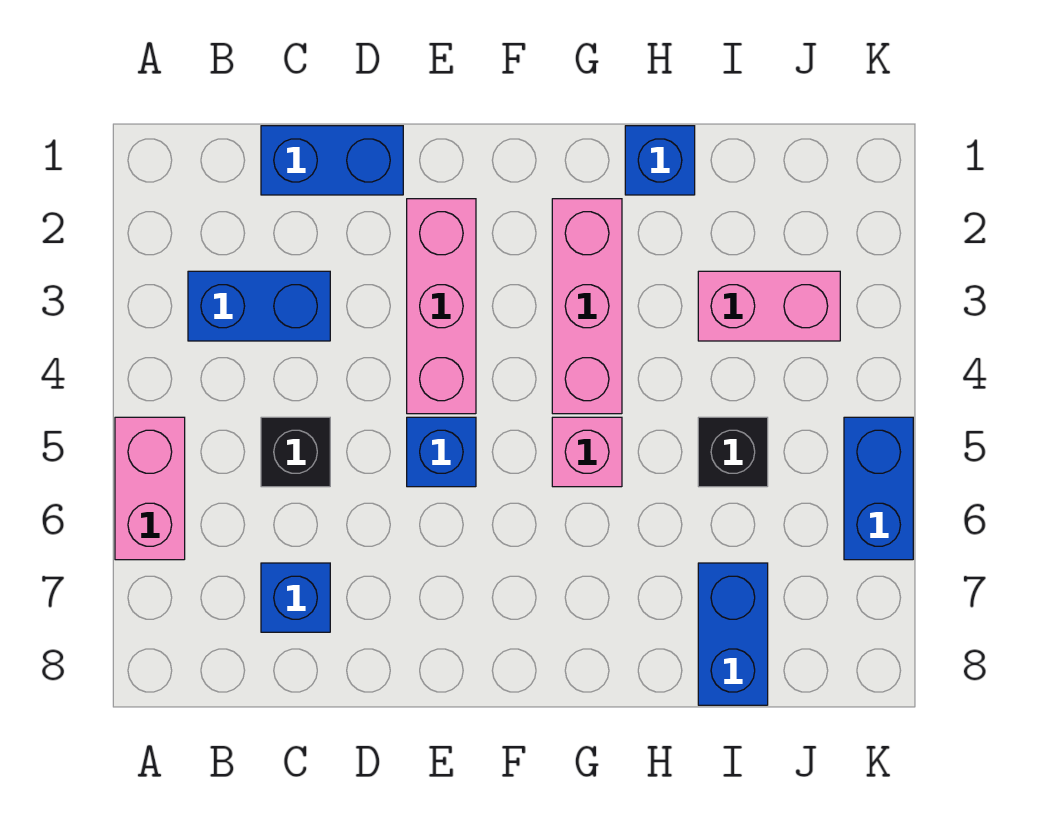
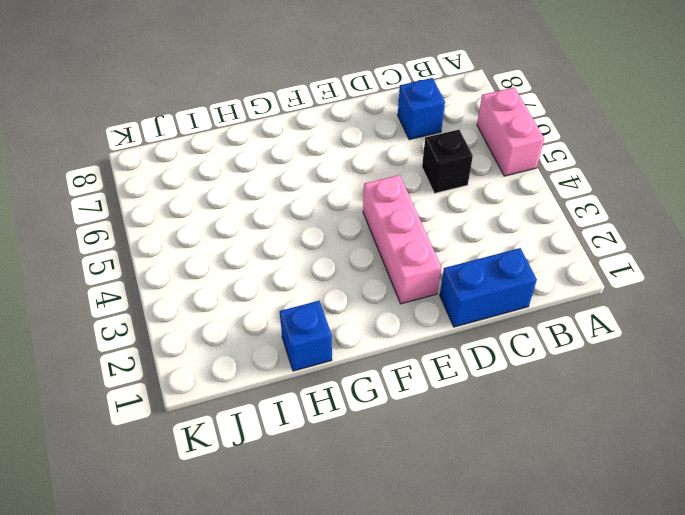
none -> blue brick B3:C3 level 1
none -> blue brick E5 level 1
none -> pink brick G2:G4 level 1

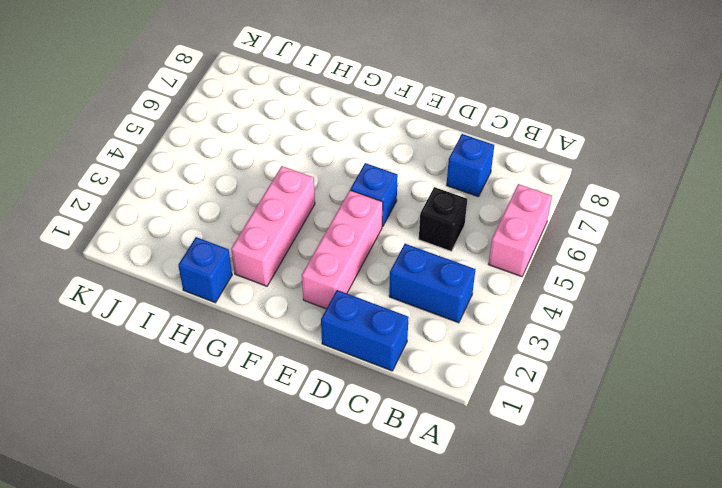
none -> pink brick G5 level 1
none -> pink brick I3:J3 level 1
none -> black brick I5 level 1

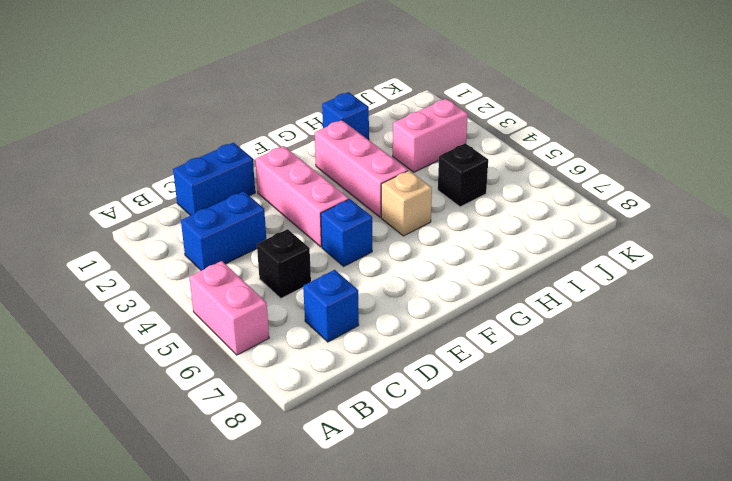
tan brick G5 level 1 -> pink brick G5 level 1
none -> blue brick I7:I8 level 1
none -> blue brick K5:K6 level 1

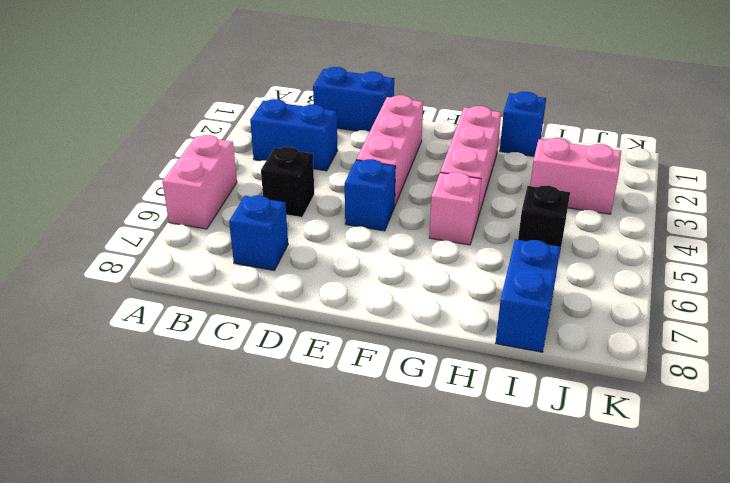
none -> blue brick K5:K6 level 1

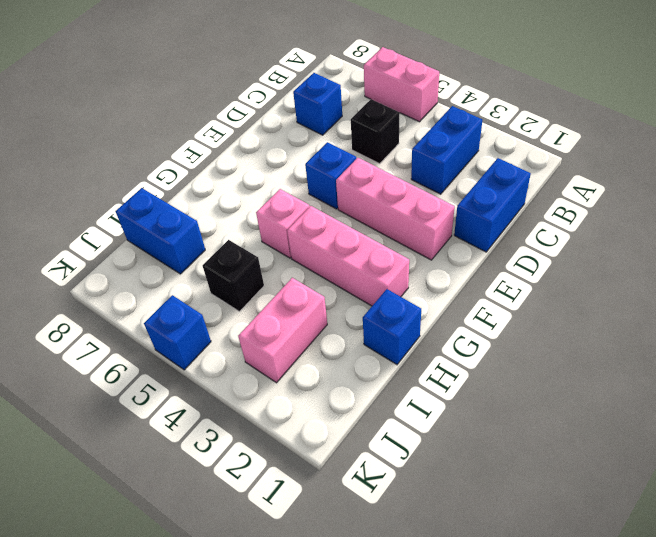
blue brick K5 level 1 -> blue brick K5:K6 level 1

